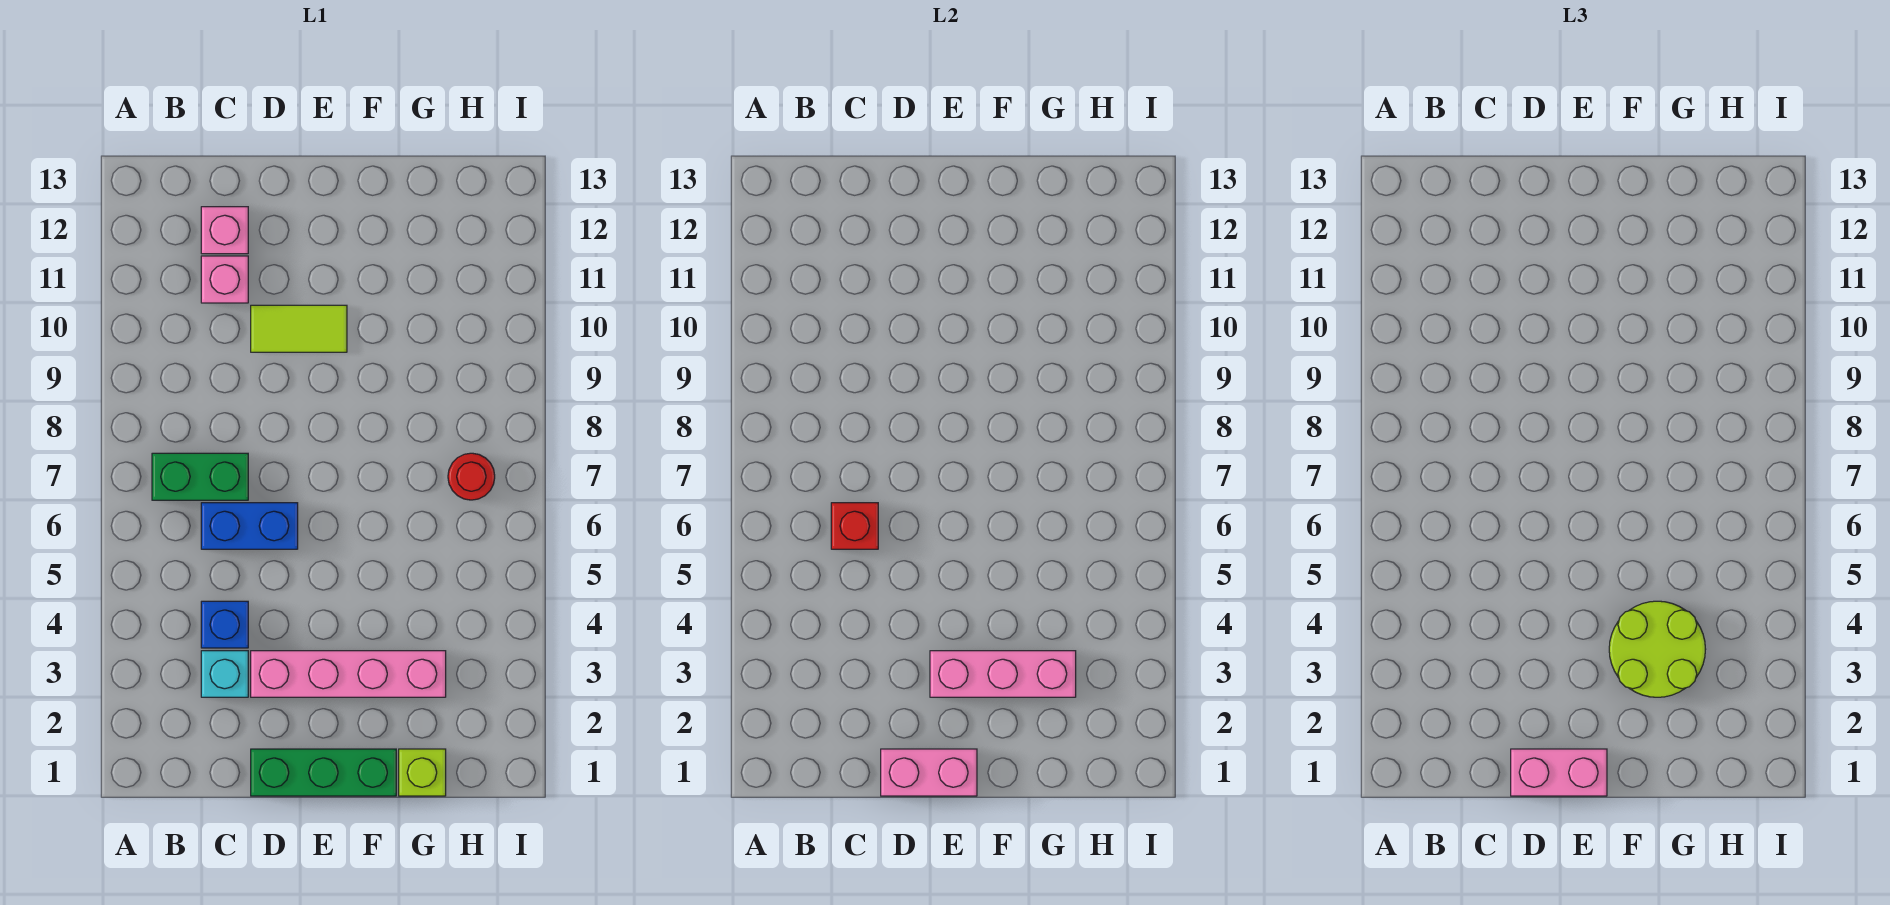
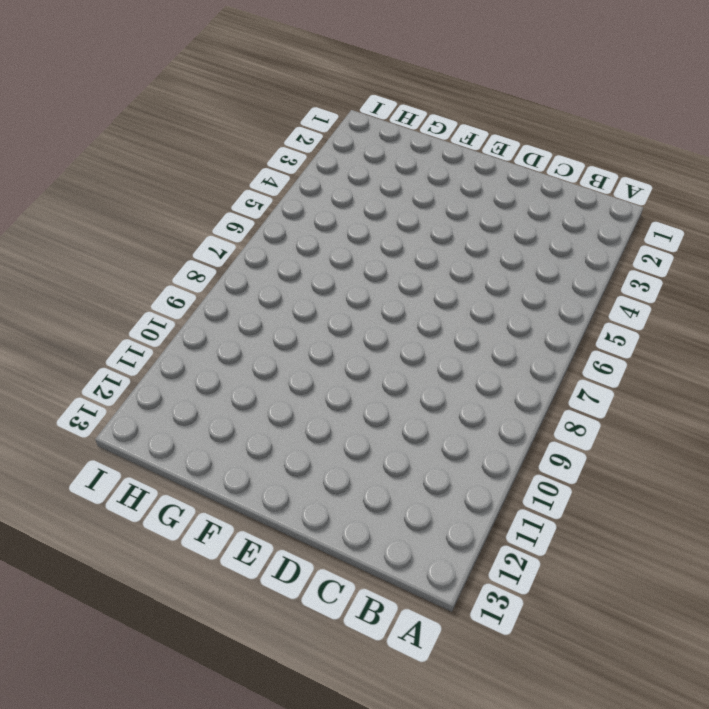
none -> green brick B7:C7 level 1
none -> cyan brick C3 level 1
none -> blue brick C4 level 1

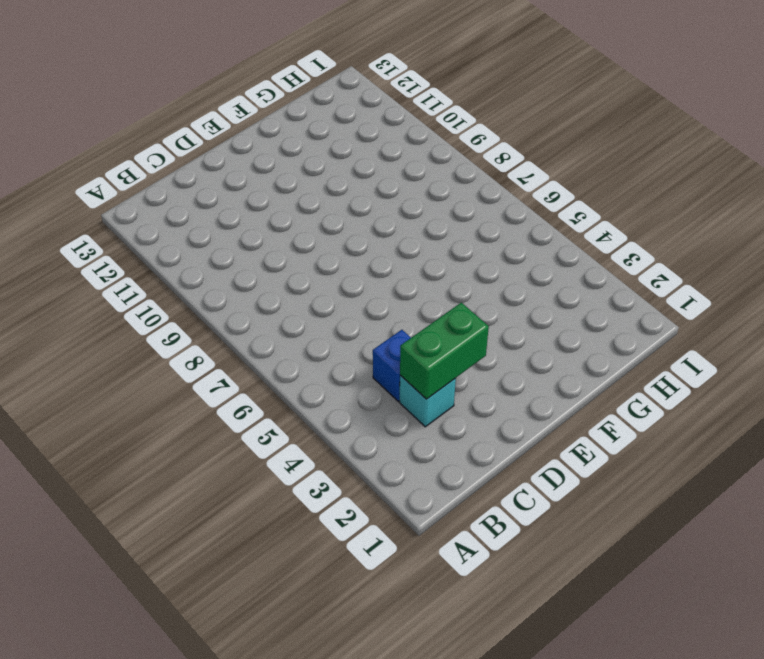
green brick C3:D3 level 2 -> green brick B7:C7 level 1
none -> blue brick C6:D6 level 1
none -> pink brick C11 level 1
none -> pink brick C12 level 1

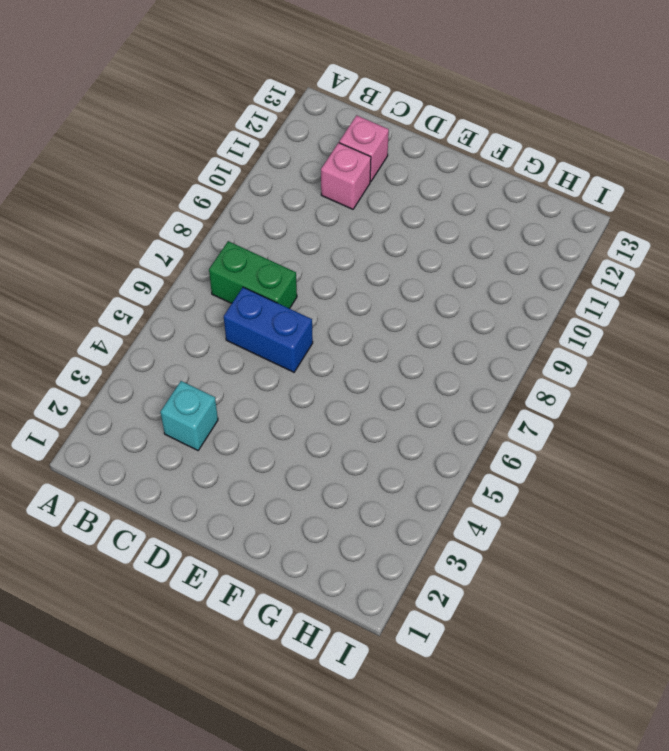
none -> blue brick C4 level 1
none -> green brick D1:F1 level 1
none -> pink brick D3:G3 level 1

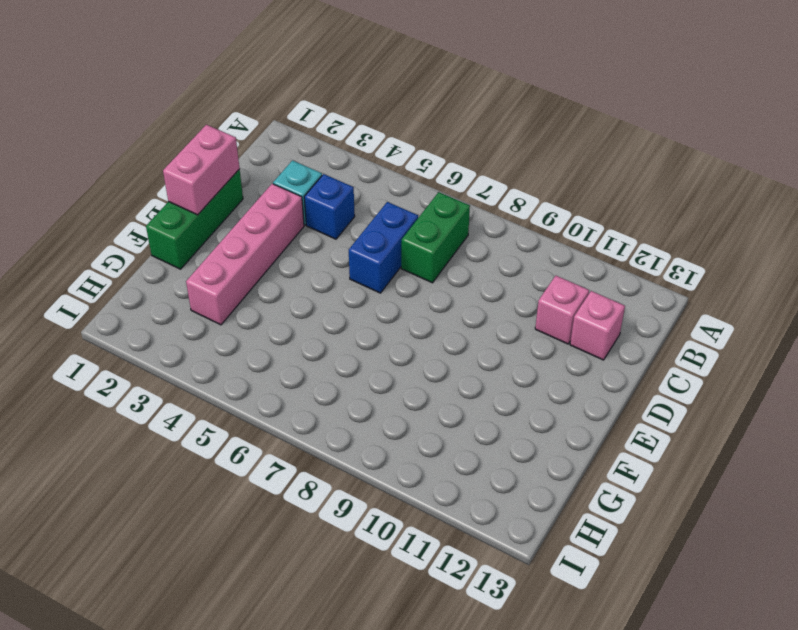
none -> lime tile D10:E10 level 1
none -> lime brick G1 level 1
none -> red round brick H7 level 1

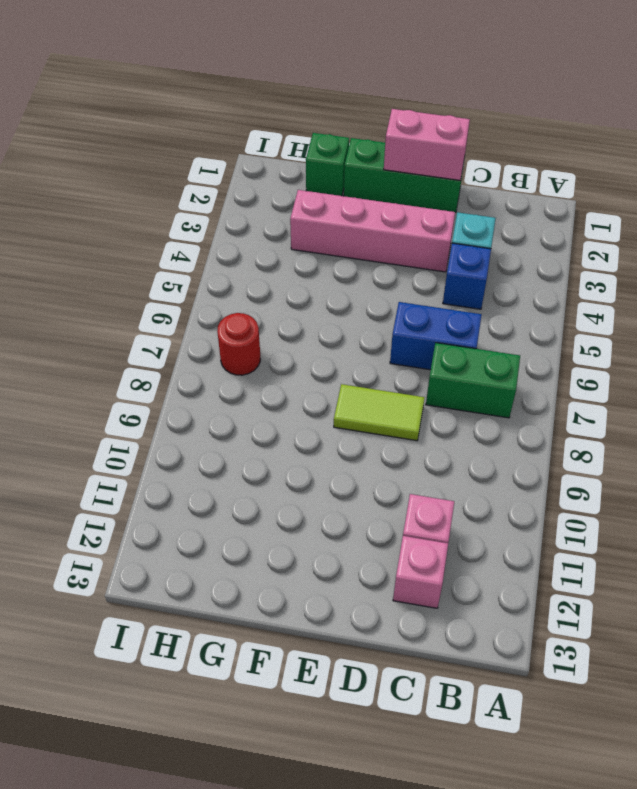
lime tile D8:E8 level 1 -> lime tile D10:E10 level 1
green brick G1 level 1 -> lime brick G1 level 1
none -> red brick C6 level 2
none -> pink brick E3:G3 level 2
none -> pink brick D1:E1 level 3

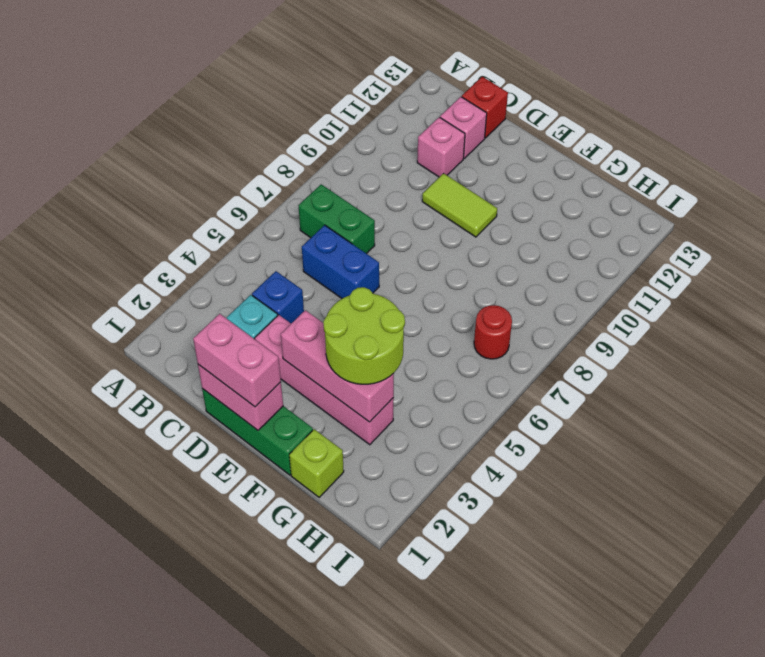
red brick C13 level 1 -> red brick C6 level 2

